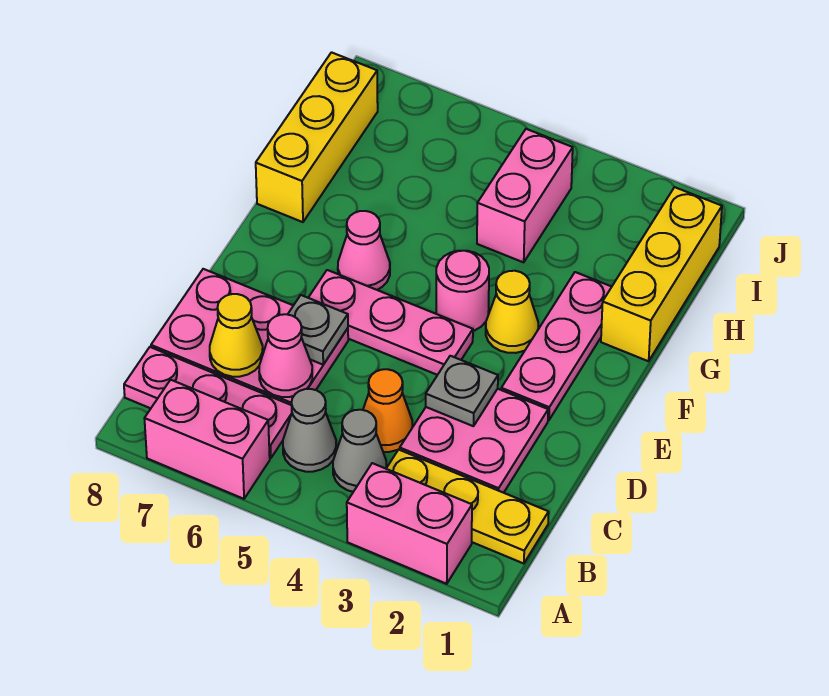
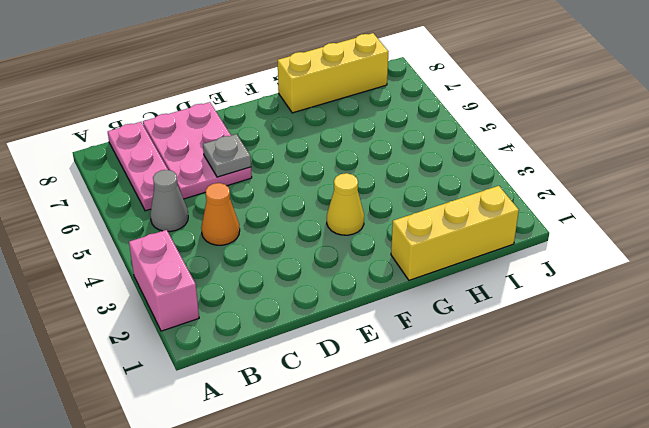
none -> pink brick A6:A7 level 1
none -> yellow plate B1:B3 level 1
none -> grey cone B4 level 1

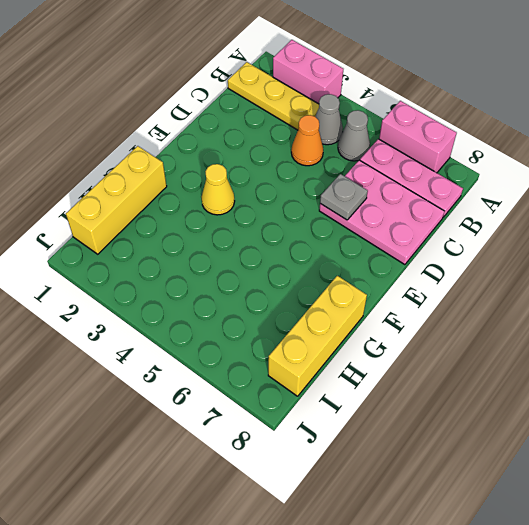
none -> pink plate C2:D3 level 1
none -> pink plate E2:G2 level 1
none -> pink plate E4:E6 level 1

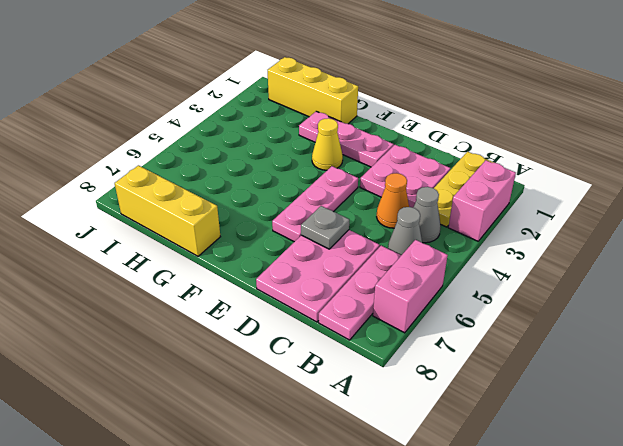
none -> pink round brick F4 level 1
none -> pink cone F6 level 1
none -> pink brick H4:I4 level 1

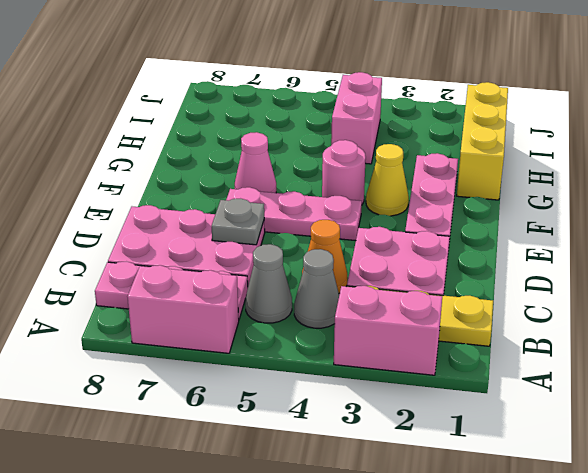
none -> yellow brick G8:I8 level 1
none -> pink cone C6 level 2
none -> yellow cone C7 level 2

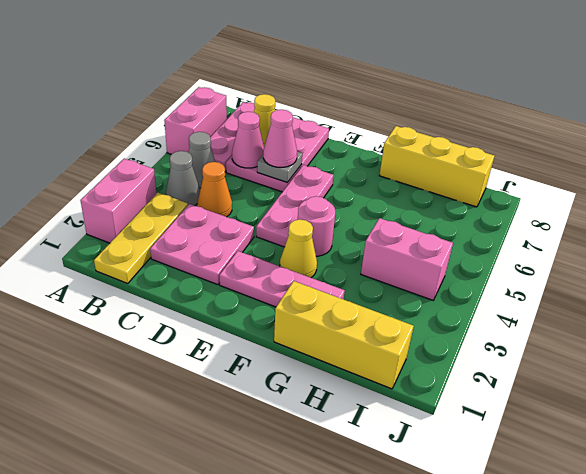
pink cone D6 level 3 -> pink cone F6 level 1
none -> grey plate D3 level 2

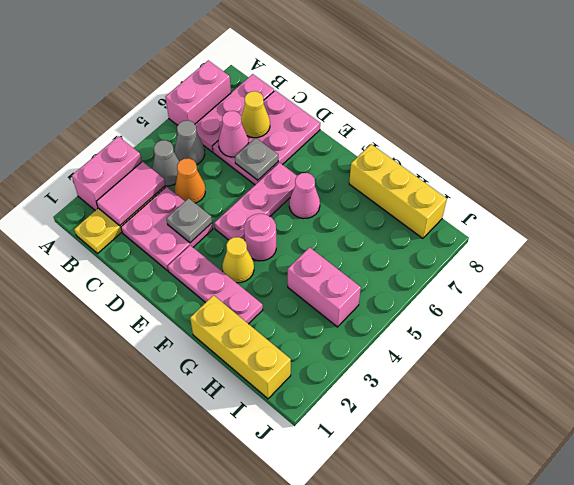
pink tile B2:B3 level 2 -> none

